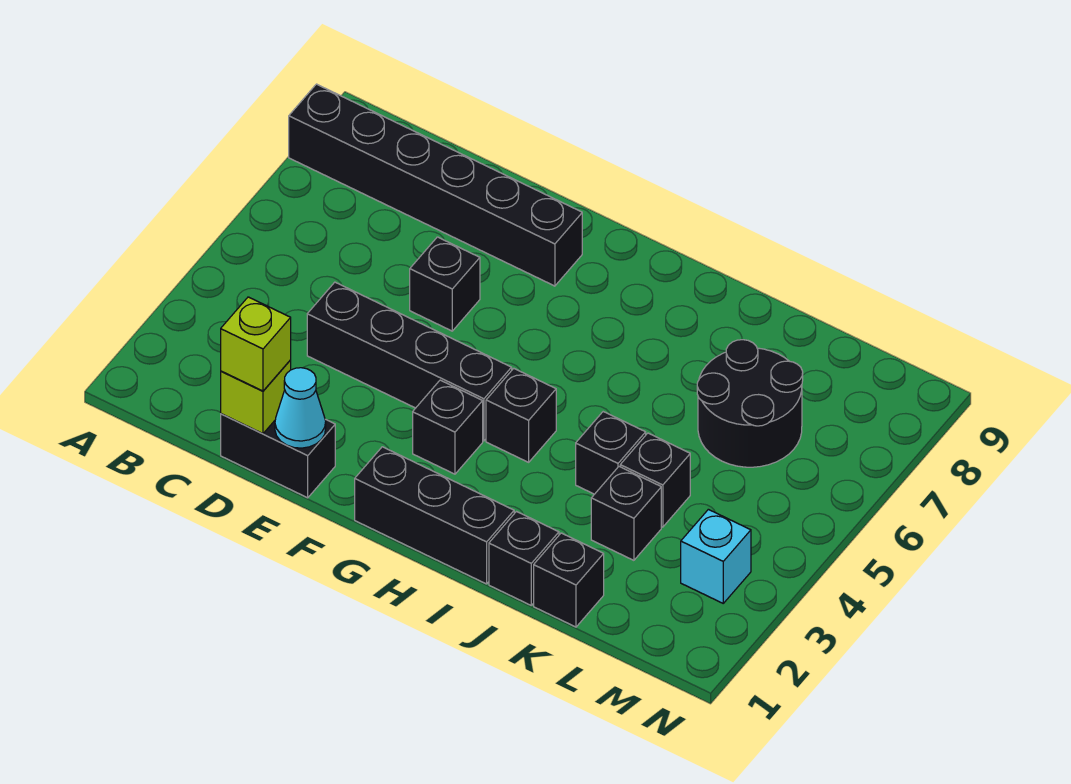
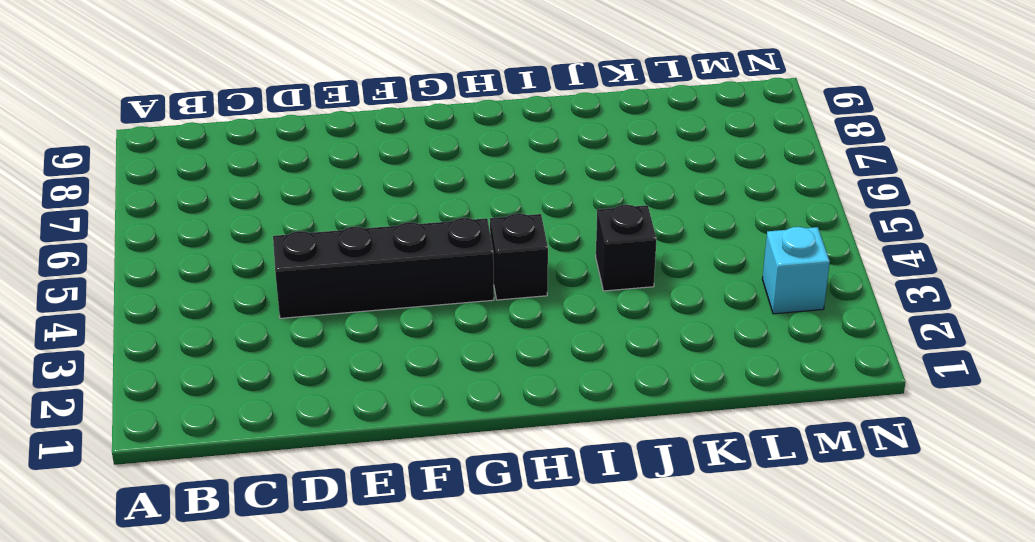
none -> black brick A8:F8 level 1
none -> black brick D1:E1 level 1
none -> black brick E6 level 1

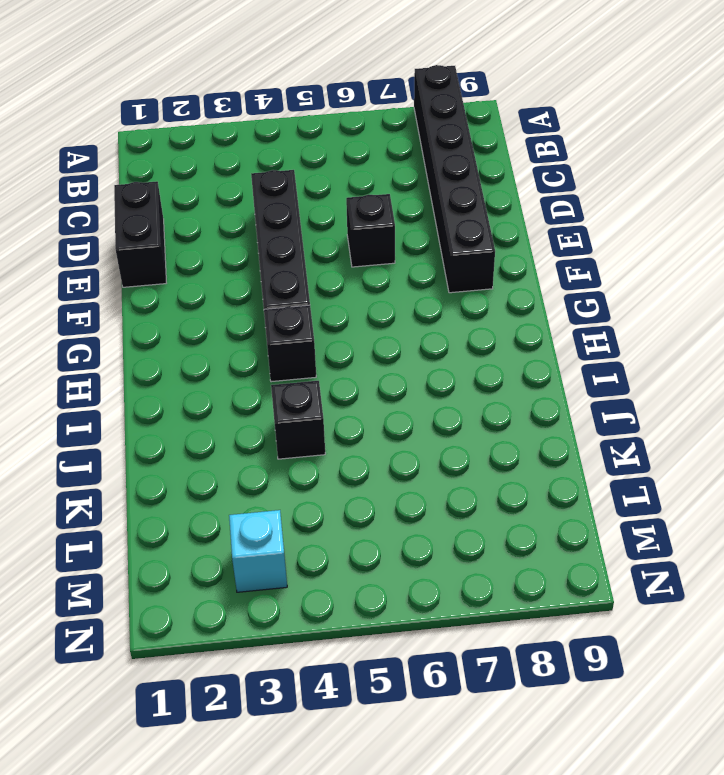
none -> black brick G1:I1 level 1
none -> black brick G3 level 1
none -> black brick J1 level 1

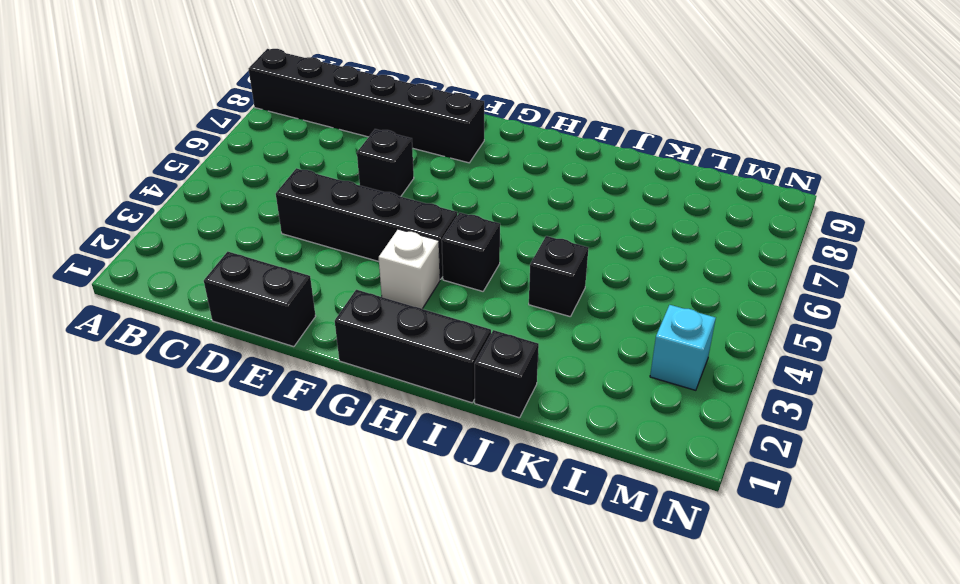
white brick G3 level 1 -> black brick G3 level 1
none -> black brick K1 level 1
none -> black brick K3 level 1
none -> black brick K4 level 1

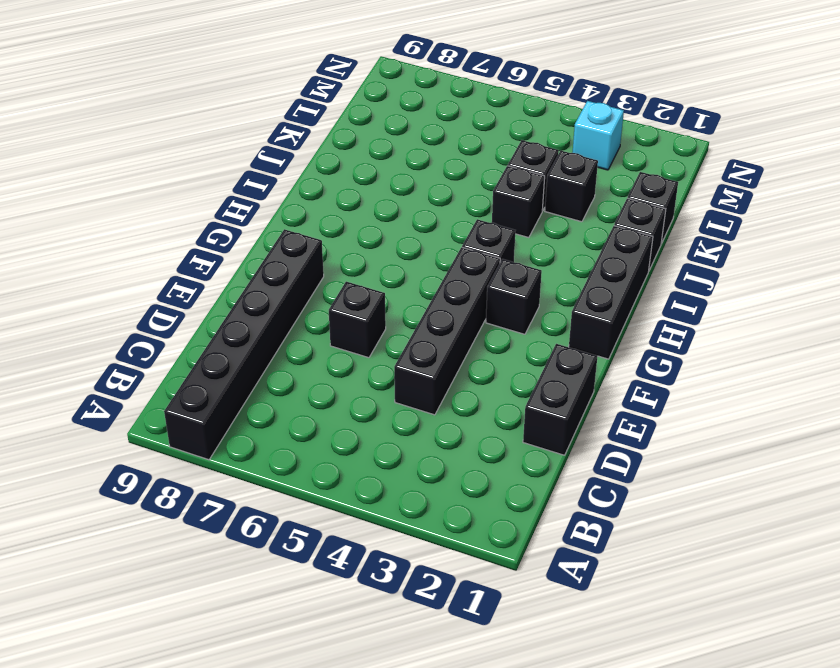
none -> black round brick K6:L7 level 1
none -> lime brick D1 level 2
none -> cyan cone E1 level 2

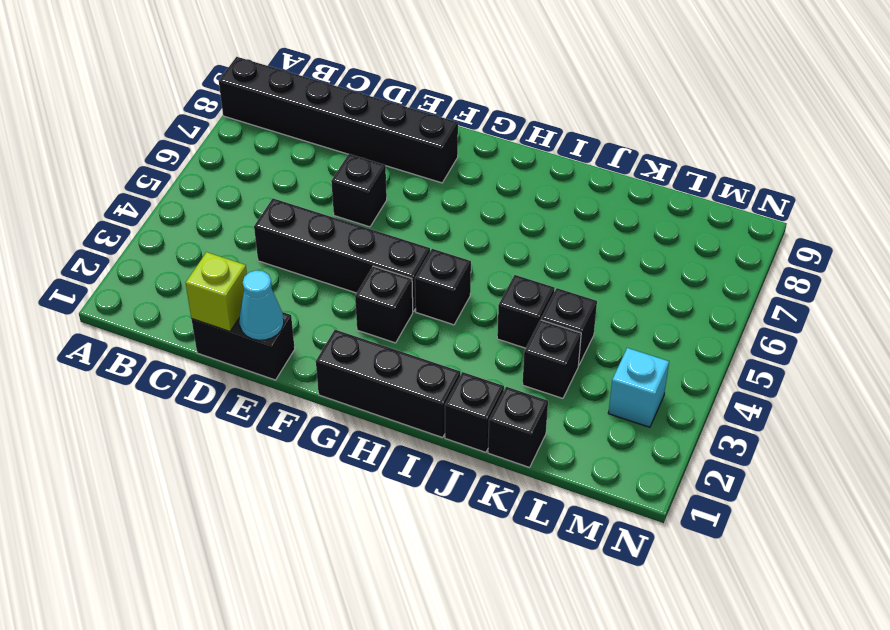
none -> black round brick K6:L7 level 1
none -> lime brick D1 level 3

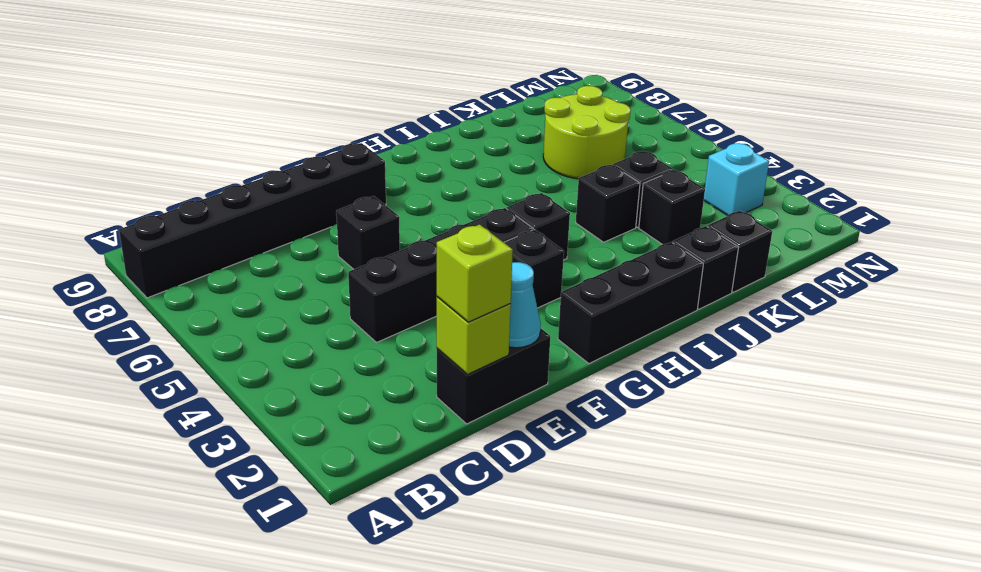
lime round brick K6:L7 level 1 -> black round brick K6:L7 level 1

